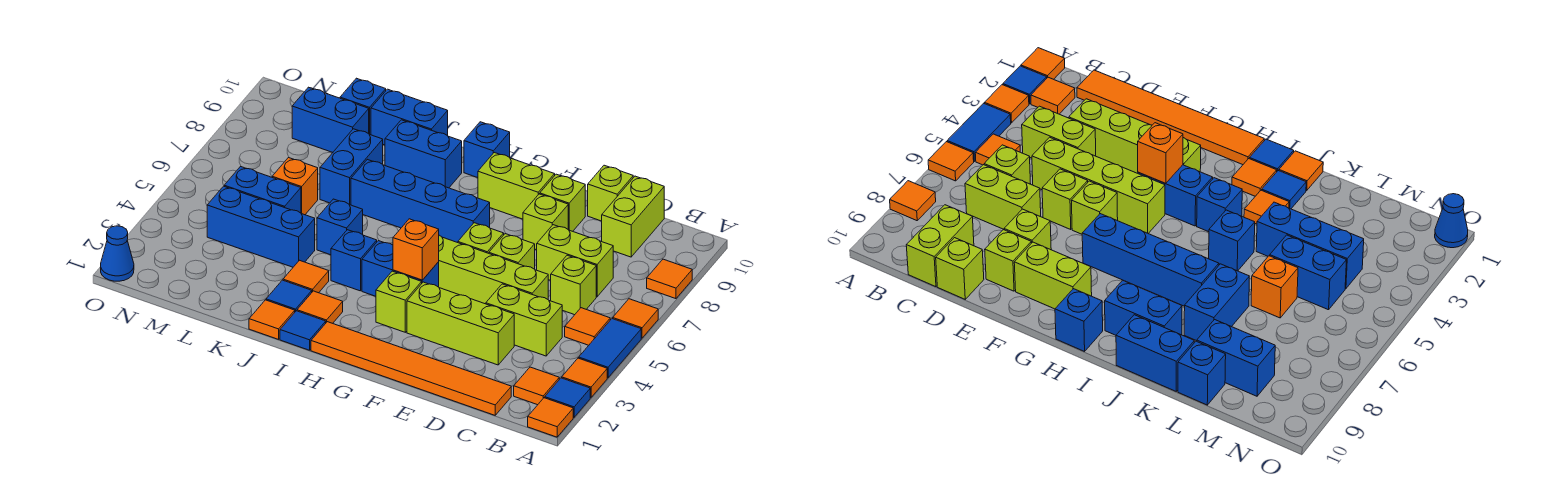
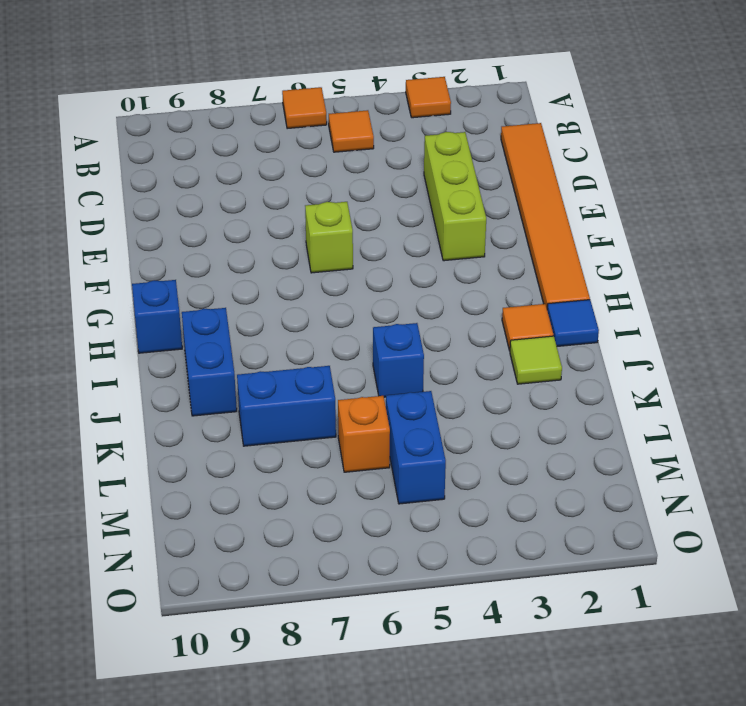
lime tile J2 level 1 -> blue tile J2 level 1
none -> orange tile A1 level 1
none -> blue tile A2 level 1
none -> blue tile A4:A5 level 1
none -> orange tile A8 level 1

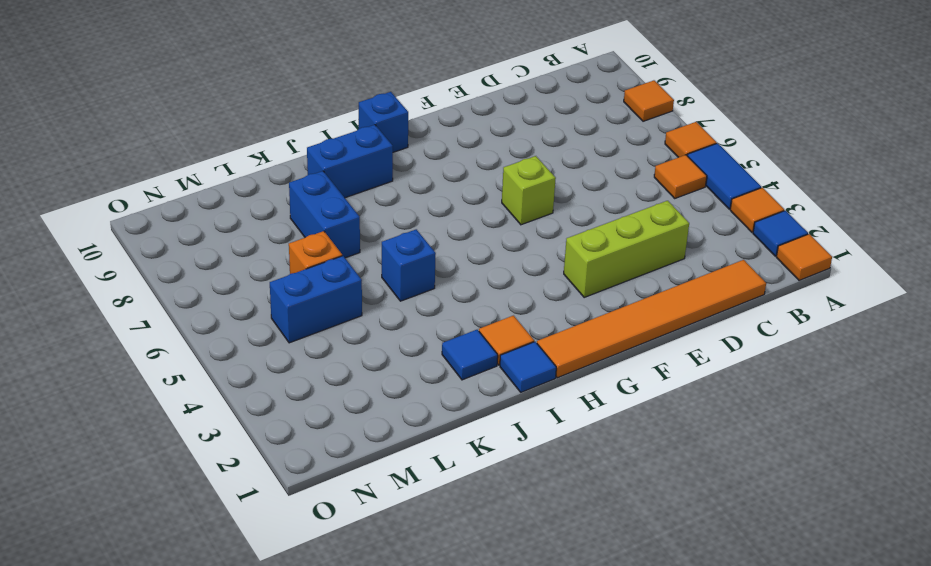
none -> orange tile B2 level 1
none -> lime brick C4:D4 level 1
none -> lime brick C6 level 1
none -> lime brick C7:D7 level 1

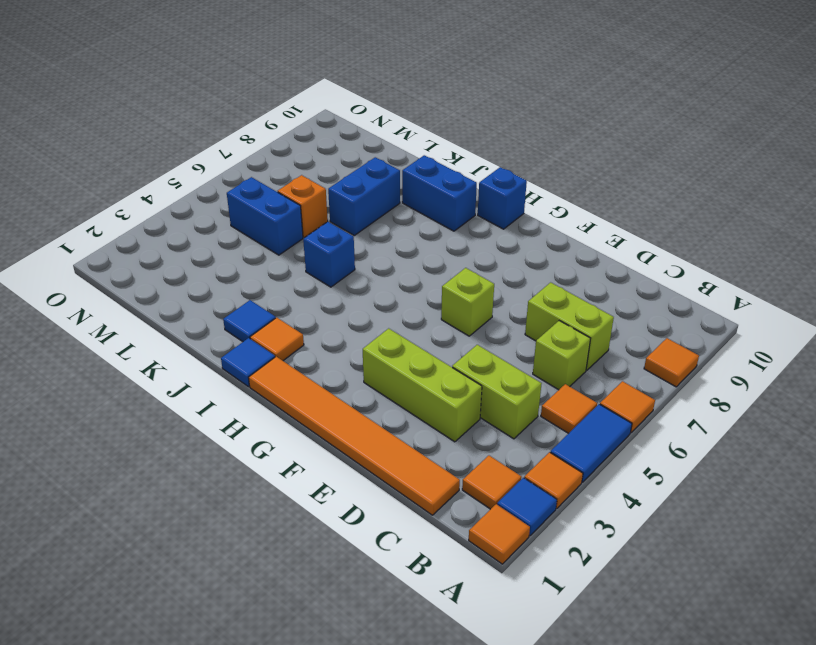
none -> lime brick C9:C10 level 1
none -> lime brick D5:G5 level 1
none -> lime brick D10 level 1
none -> lime brick E6 level 1

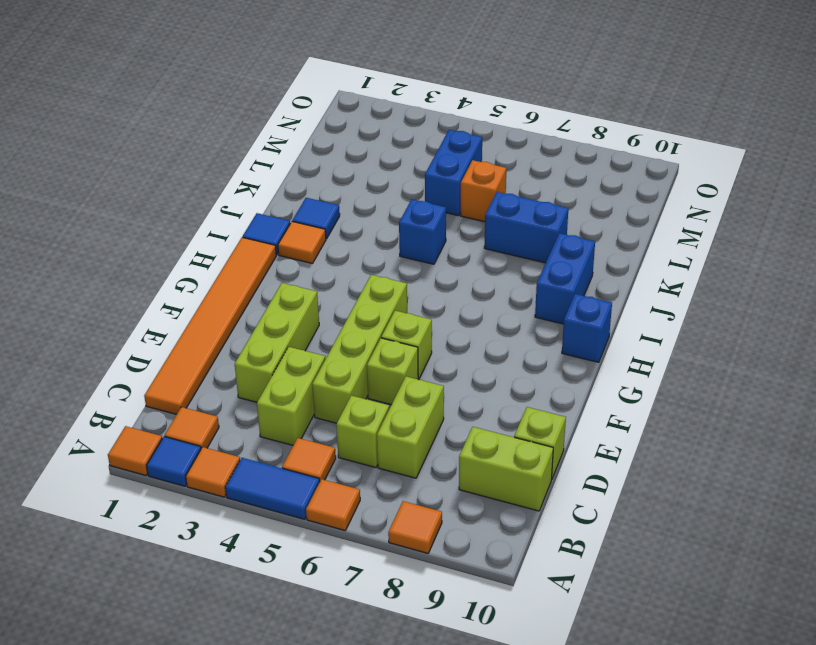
none -> lime brick E8 level 1
none -> lime brick E9 level 1
none -> lime brick F9:G9 level 1
none -> lime brick G3 level 1

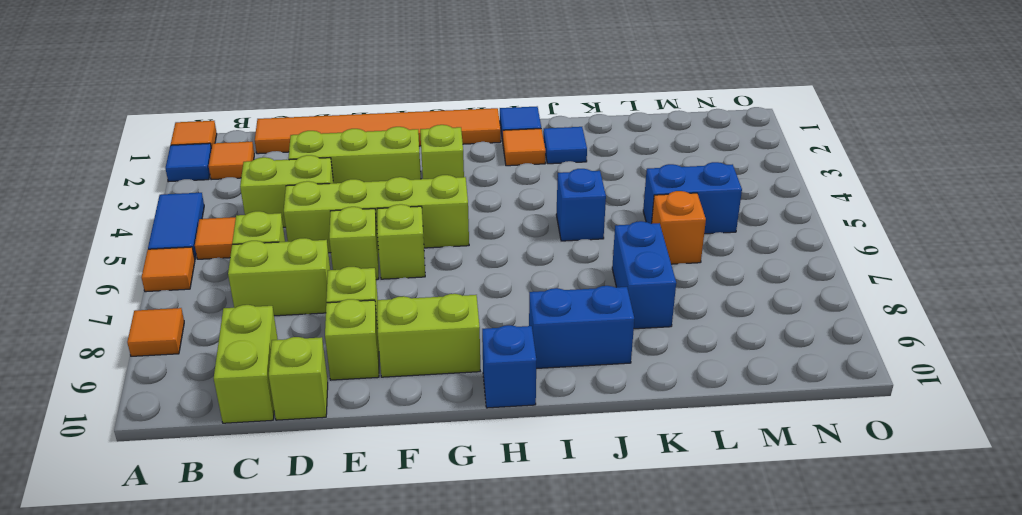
none -> orange tile A3 level 1
none -> blue brick G4:H4 level 1
none -> blue brick G7:J7 level 1
none -> blue brick I4 level 1

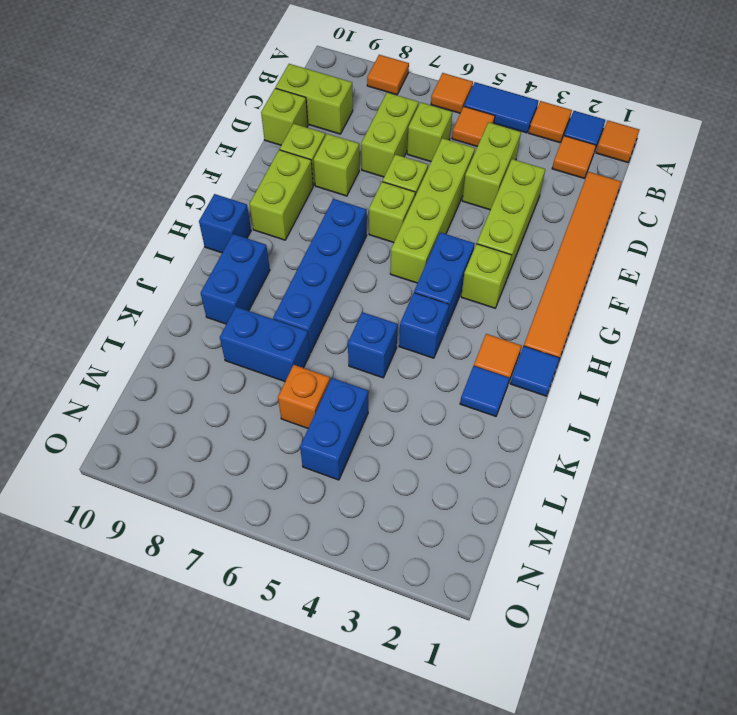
none -> orange tile J1 level 1
none -> orange tile J3 level 1
none -> blue brick J10:K10 level 1
none -> blue brick K4:M4 level 1

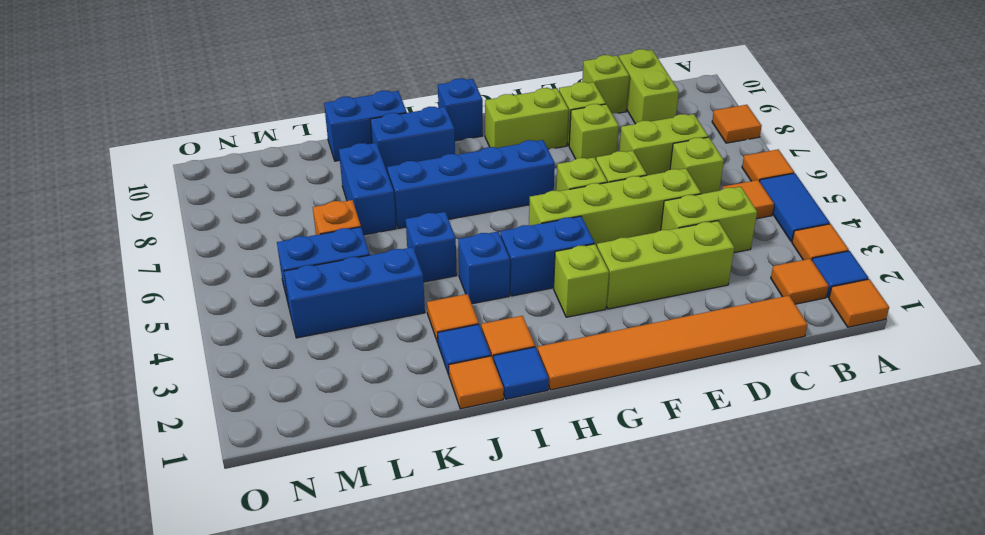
none -> blue brick L9:M9 level 1
none -> blue brick L10 level 1
none -> blue cone O1 level 1
none -> orange brick G4 level 2

